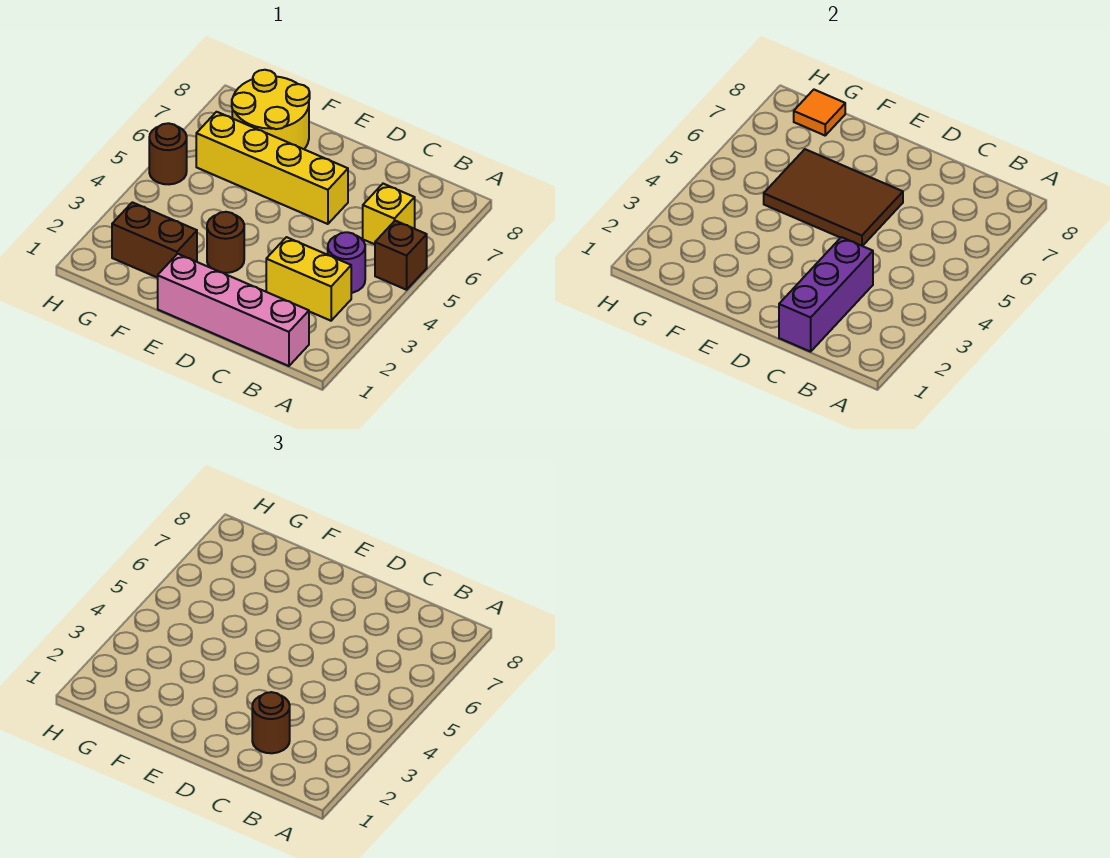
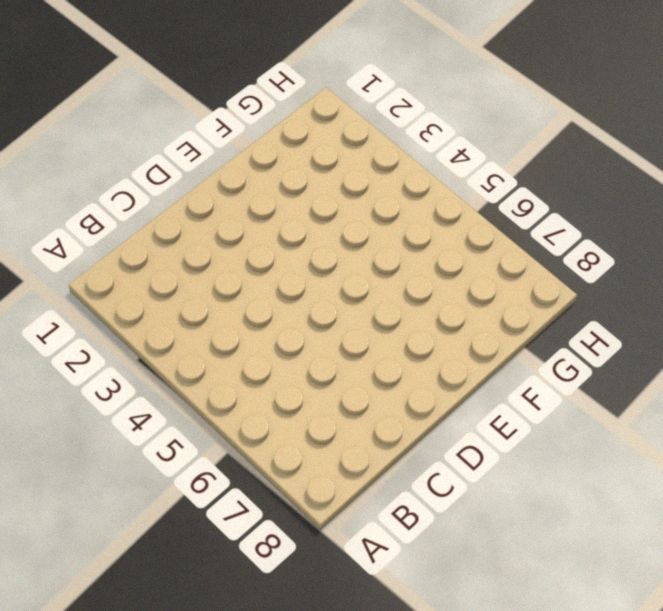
none -> brown brick A5 level 1
none -> pink brick B1:E1 level 1
none -> yellow brick B3:C3 level 1

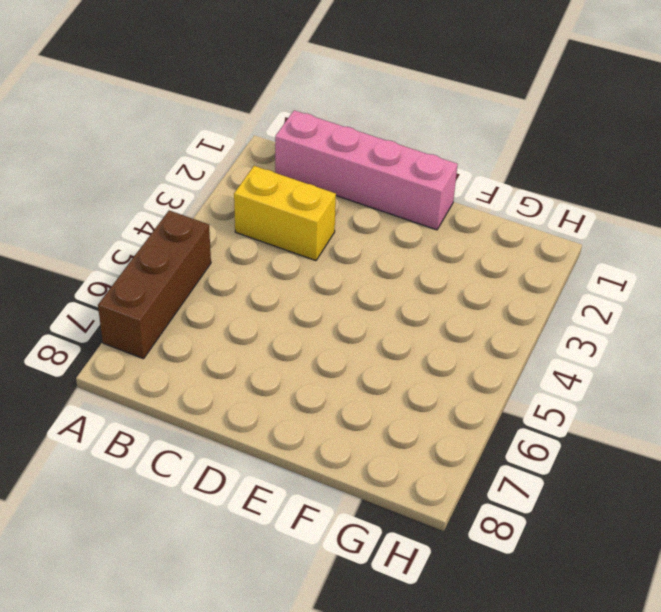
brown brick A5:A7 level 1 -> brown brick A5 level 1
none -> purple round brick B4 level 1
none -> yellow brick B6 level 1
none -> yellow brick D6:G6 level 1

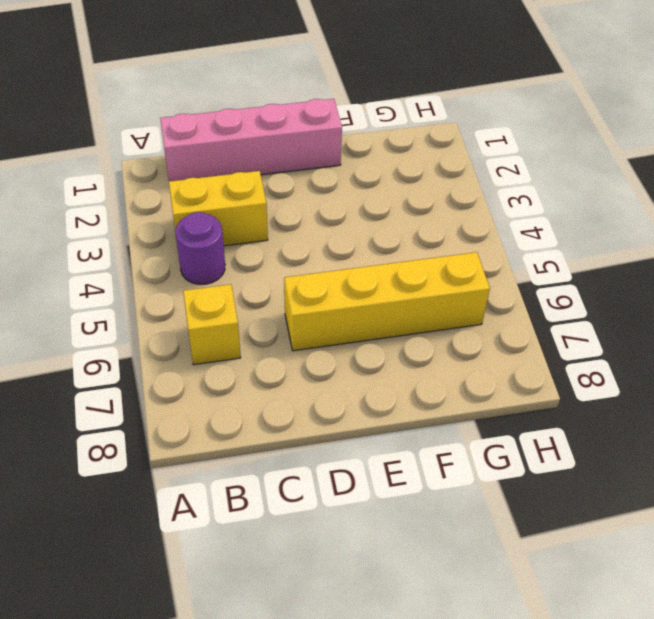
none -> brown brick A5 level 1
none -> brown round brick E3 level 1
none -> brown brick F2:G2 level 1

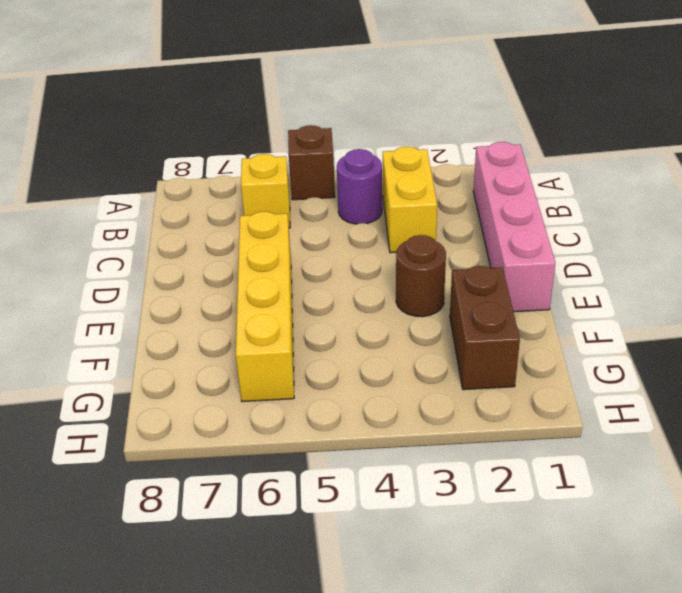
none -> yellow round brick F7:G8 level 1
none -> brown round brick H5 level 1
none -> purple brick C1:C3 level 2

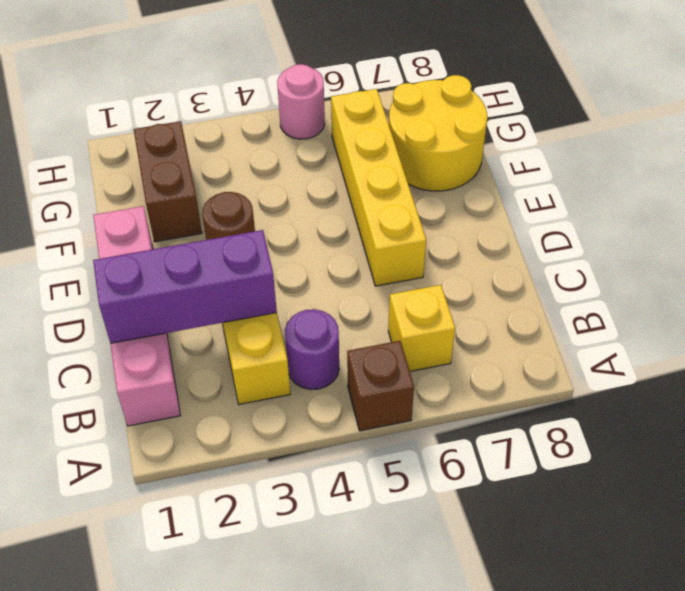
pink round brick H5 level 1 -> brown round brick H5 level 1
none -> brown tile D5:F6 level 2
none -> orange tile G8 level 2
none -> brown round brick C2 level 3

